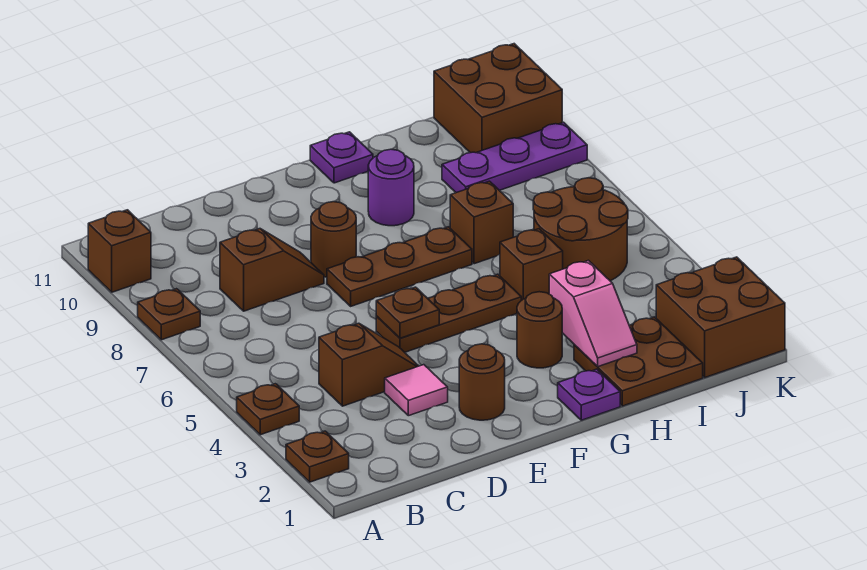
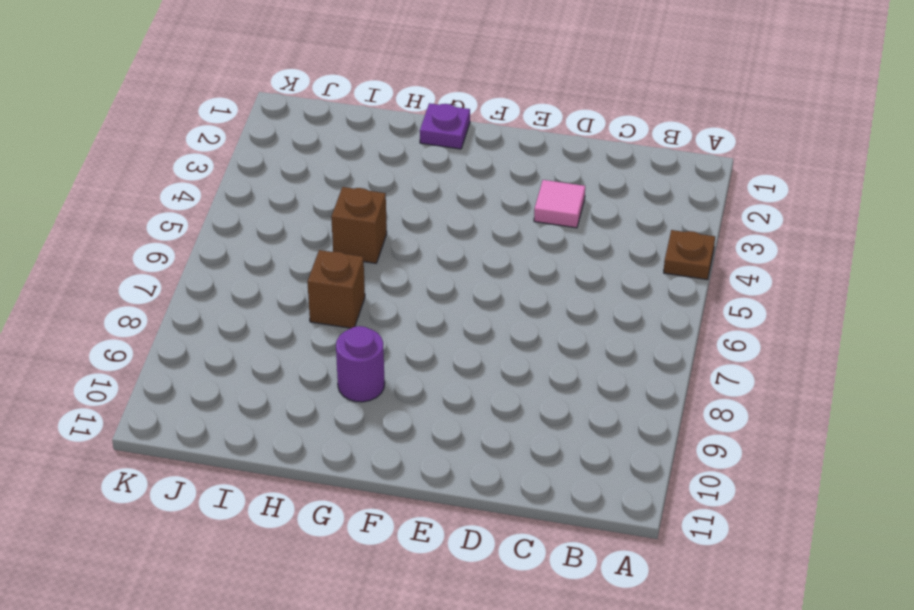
none -> brown plate A2 level 1
none -> brown plate A8 level 1
none -> brown brick A10 level 1

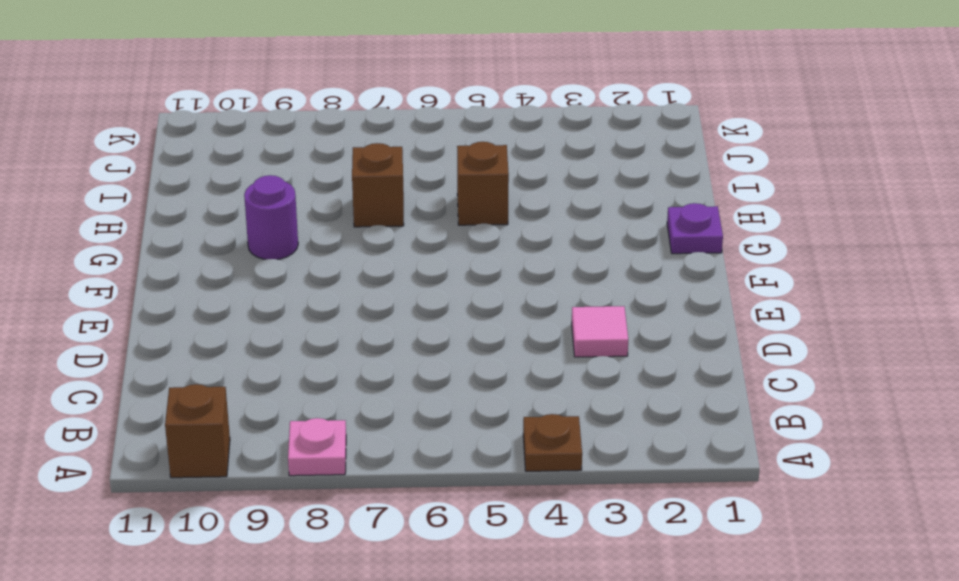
pink plate A8 level 1 -> brown plate A8 level 1
none -> brown plate A2 level 1
none -> brown slope C4:D4 level 1 top C
none -> brown slope C8:D8 level 1 top C

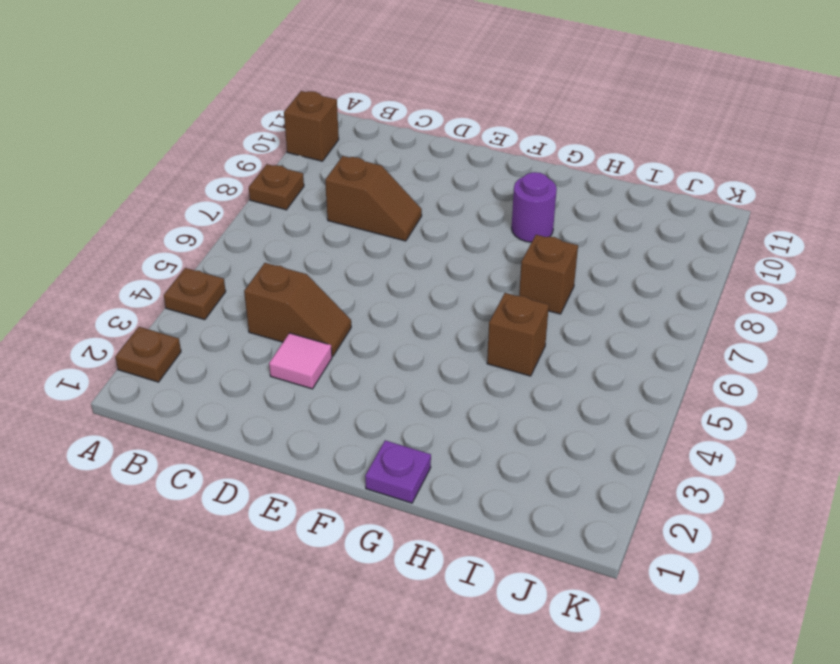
none -> brown round brick E2 level 1
none -> brown plate E5:G5 level 1
none -> brown plate E7:G7 level 1

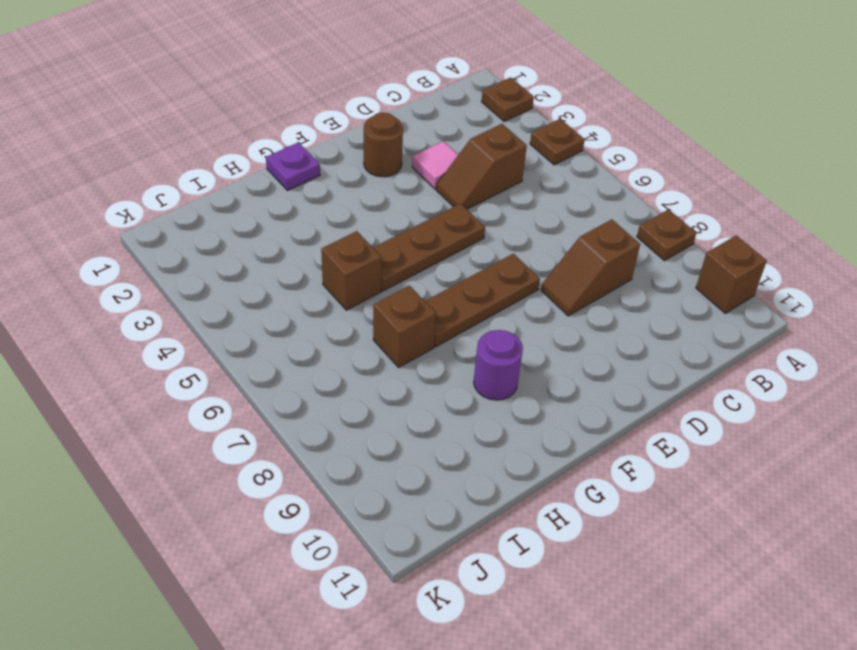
none -> brown round brick E8 level 1
none -> brown round brick G3 level 1
none -> purple plate G11 level 1

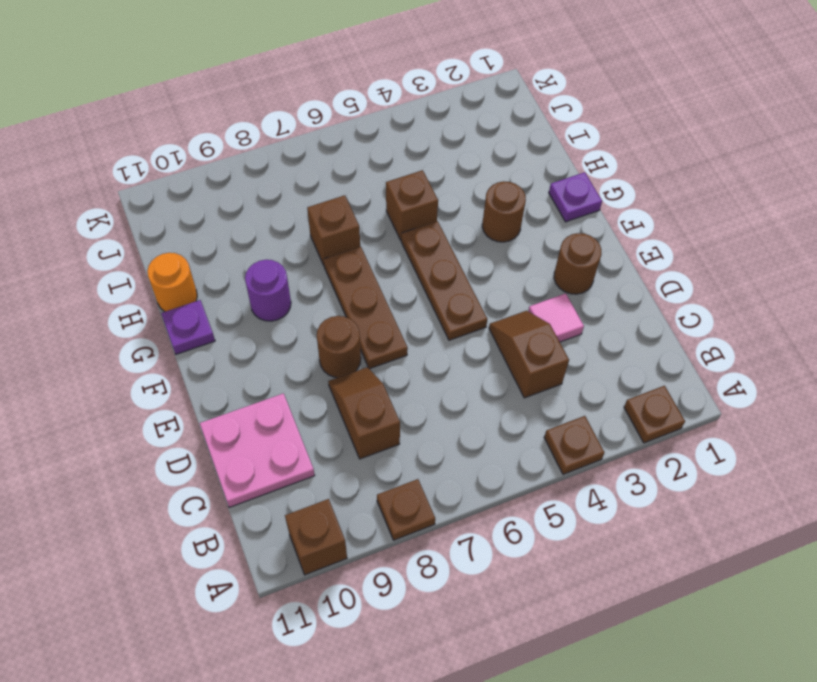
pink plate C10:D11 level 1 -> none
orange round brick H11 level 1 -> none
none -> brown plate H1:I2 level 1
none -> brown round brick I5:J6 level 1
none -> purple plate I9:K9 level 1

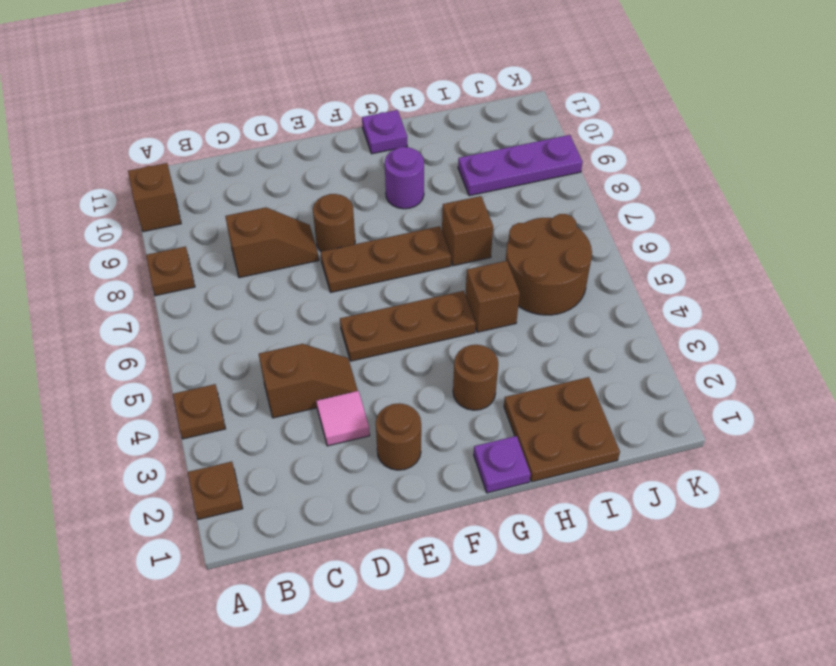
none -> brown brick J1:K2 level 1
none -> brown brick J10:K11 level 1
none -> brown plate E5 level 2

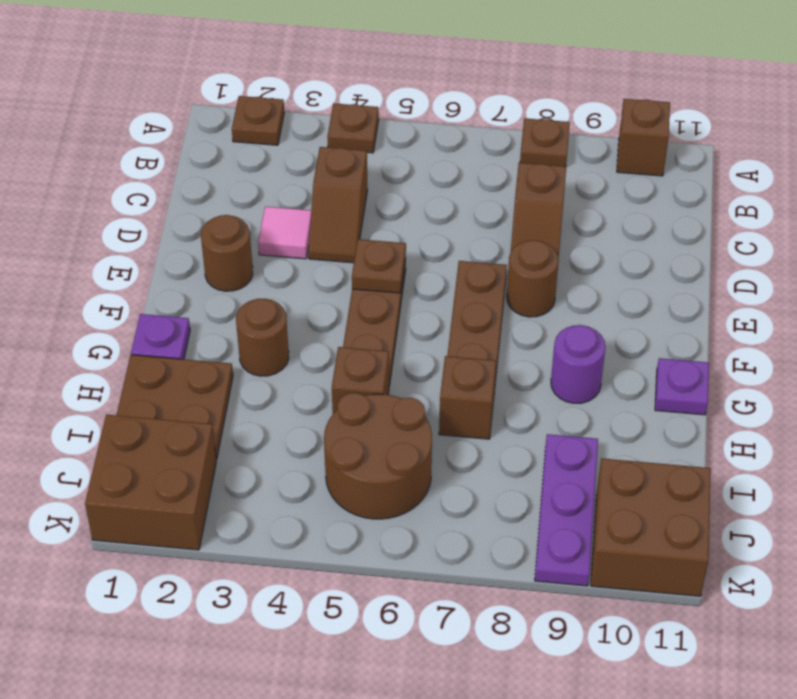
none -> pink slope H2:H3 level 2 top 3

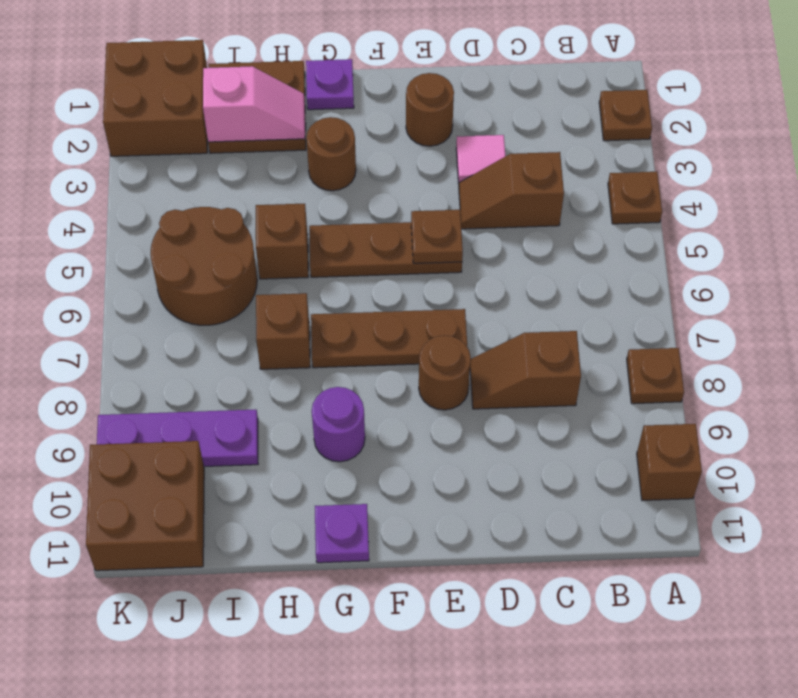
pink slope H2:I2 level 2 top I -> pink slope H2:H3 level 2 top 3

